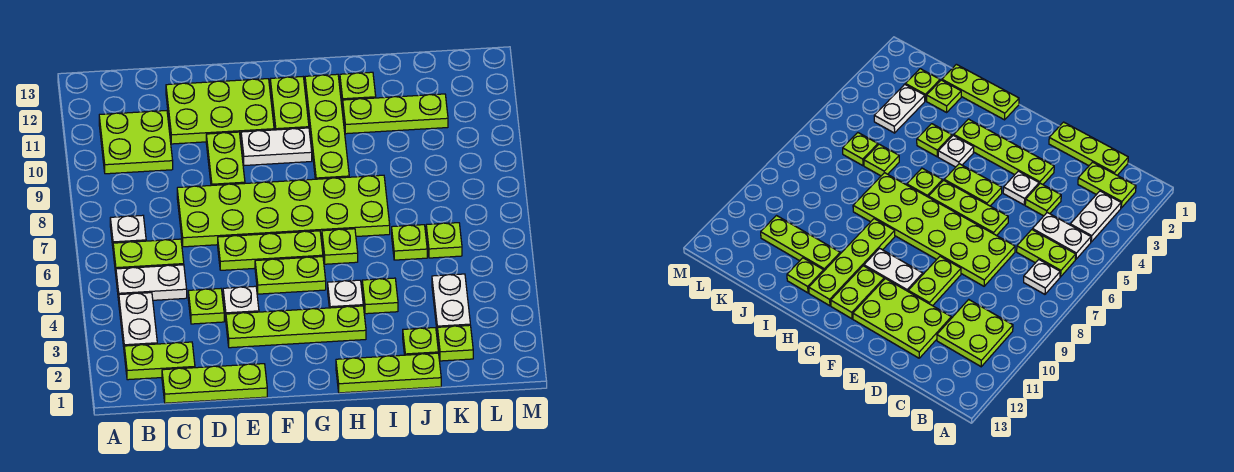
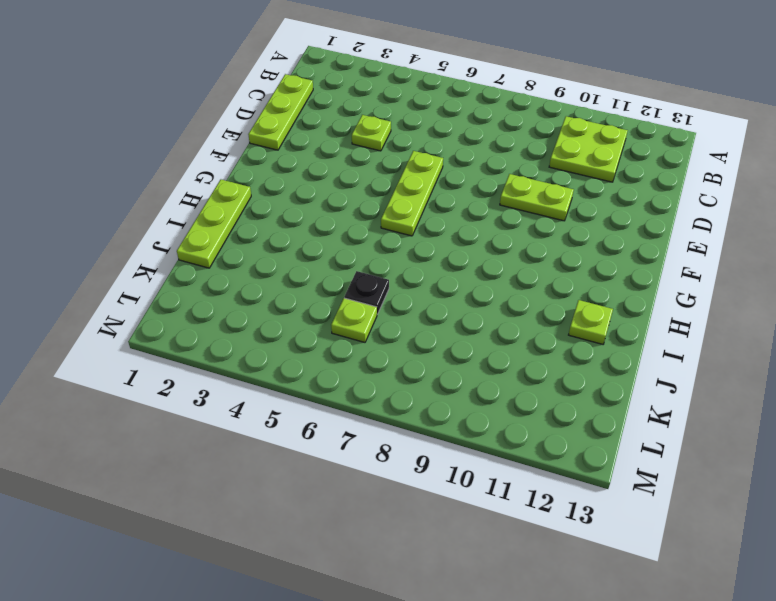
black plate J6 level 1 -> lime plate J6 level 1
none -> lime plate B2:C2 level 1
none -> white plate B3:B4 level 1
none -> white plate B5:C5 level 1

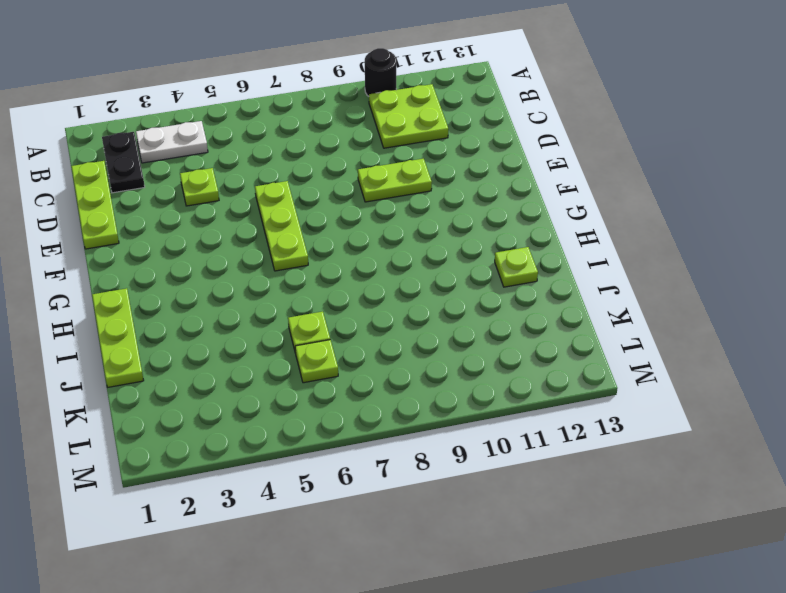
black round brick A10 level 1 -> none
black plate B2:C2 level 1 -> lime plate B2:C2 level 1
none -> white plate B5:C5 level 1
none -> lime plate B6:C6 level 1
none -> white plate B7 level 1

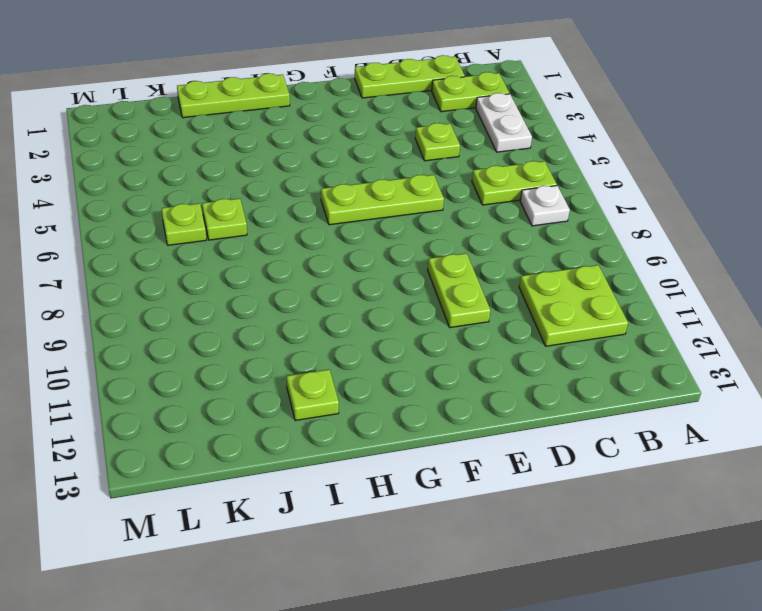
none -> white plate B5:C5 level 1
none -> lime plate D7:I8 level 1
none -> lime plate D11:F12 level 1

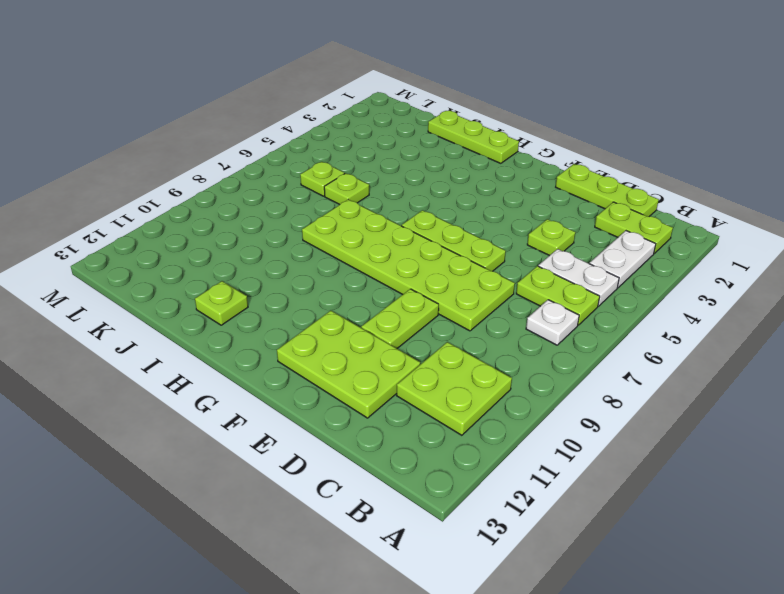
none -> lime plate E3:H3 level 1
none -> white plate E4 level 1
none -> lime plate F5:G5 level 1

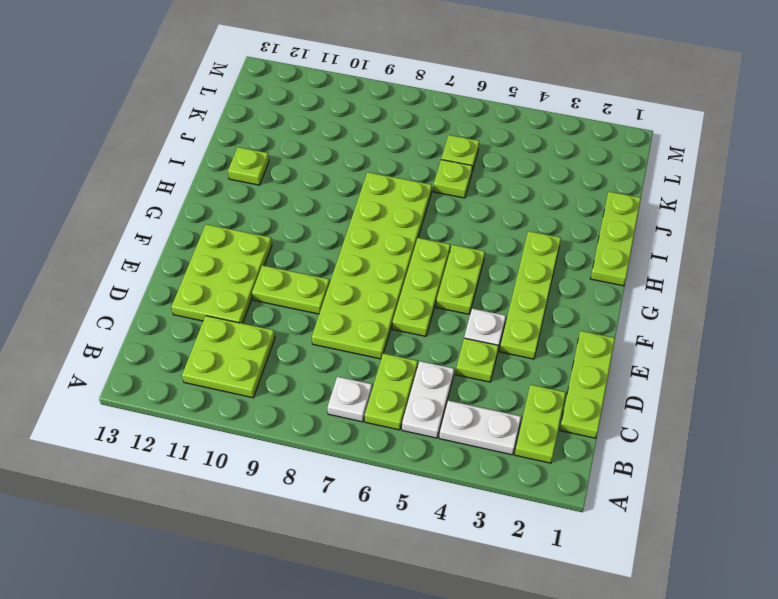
none -> white plate F10:G10 level 1
none -> lime plate G11:G12 level 1
none -> white plate H4 level 1

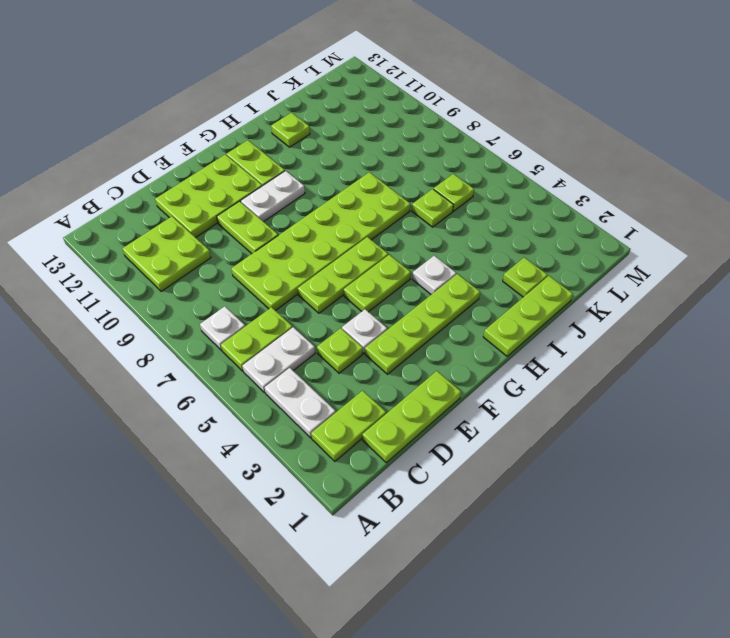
none -> lime plate H6 level 1
none -> lime plate H9:H12 level 1
none -> lime plate I4 level 1

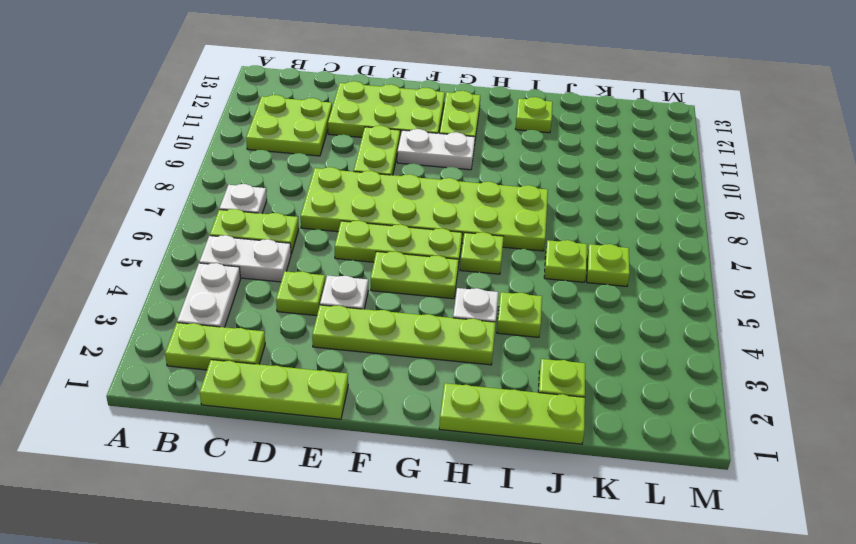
none -> lime plate H9:H12 level 1
none -> lime plate I11:K11 level 1
none -> lime plate K2 level 1

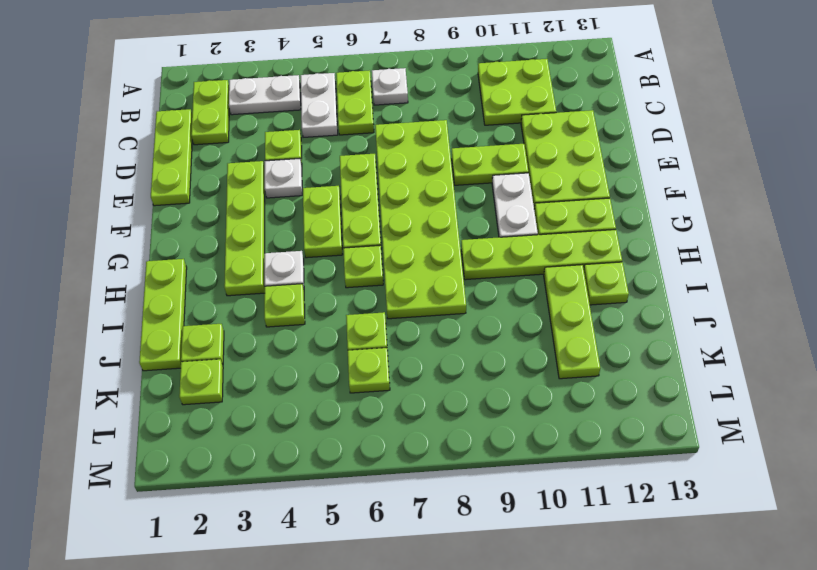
none -> white plate K3:K4 level 1

